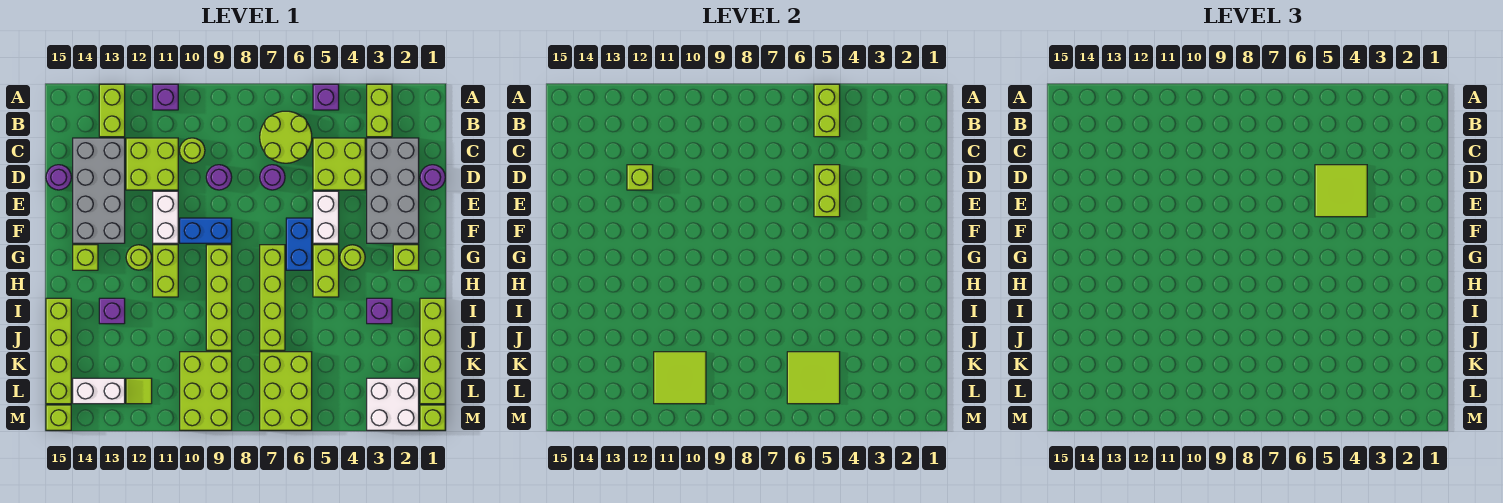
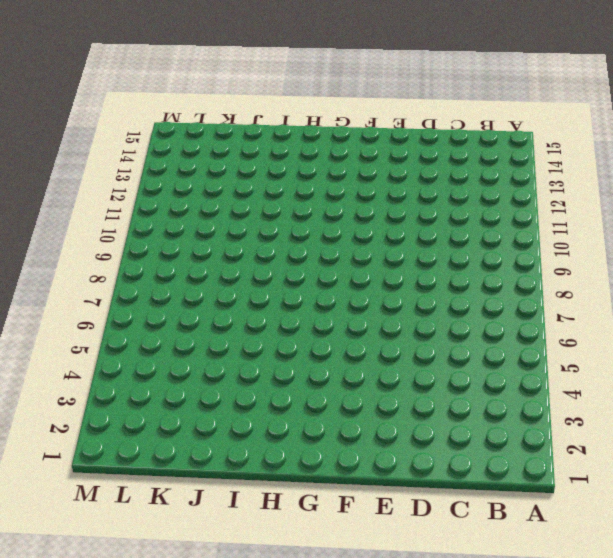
none -> lime brick A3:B3 level 1
none -> purple brick A5 level 1
none -> purple brick A11 level 1
none -> lime brick A13:B13 level 1

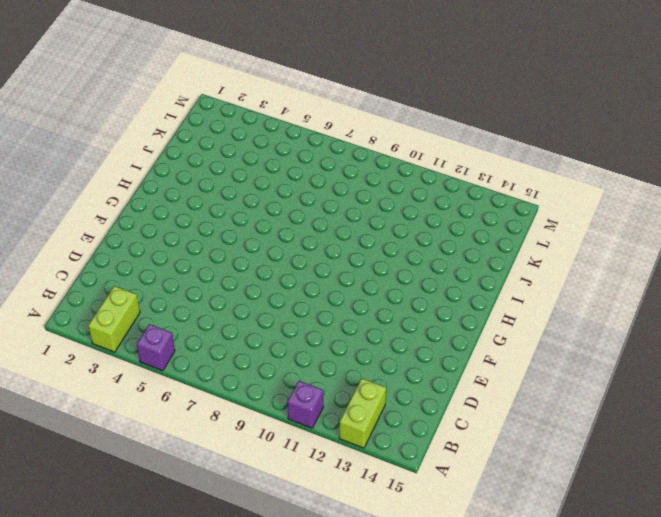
none -> lime round brick B6:C7 level 1
none -> grey brick C2:F3 level 1
none -> lime brick C4:D5 level 1
none -> lime round brick C10 level 1

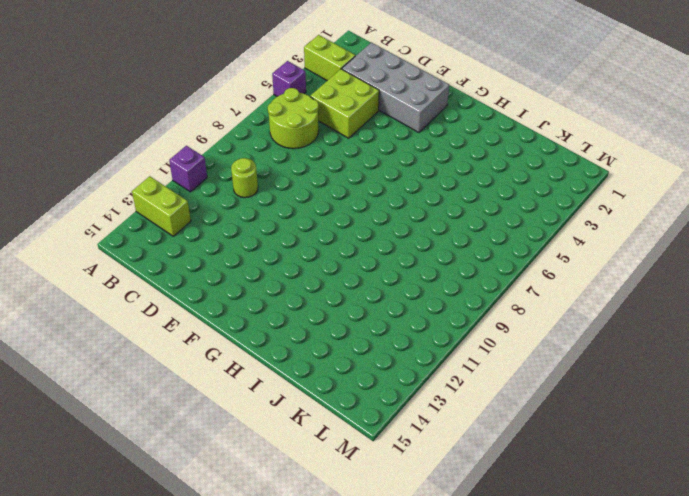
none -> lime brick C11:D12 level 1
none -> grey brick C13:F14 level 1
none -> purple round brick D1 level 1
none -> purple round brick D7 level 1

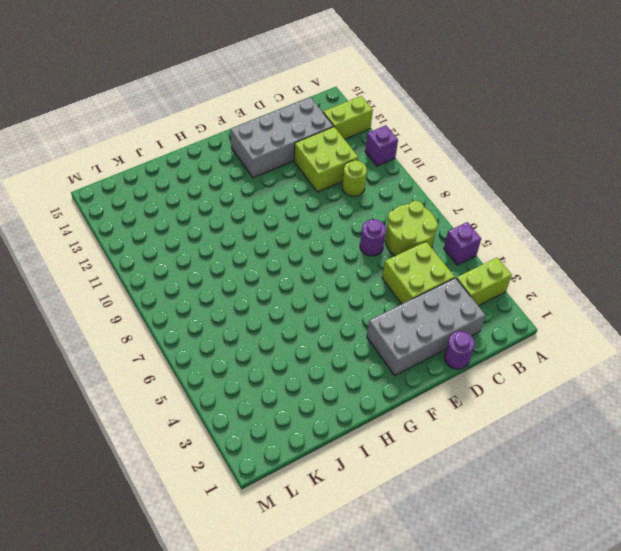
none -> purple round brick D9 level 1
none -> purple round brick D15 level 1
none -> white brick E5:F5 level 1
none -> white brick E11:F11 level 1

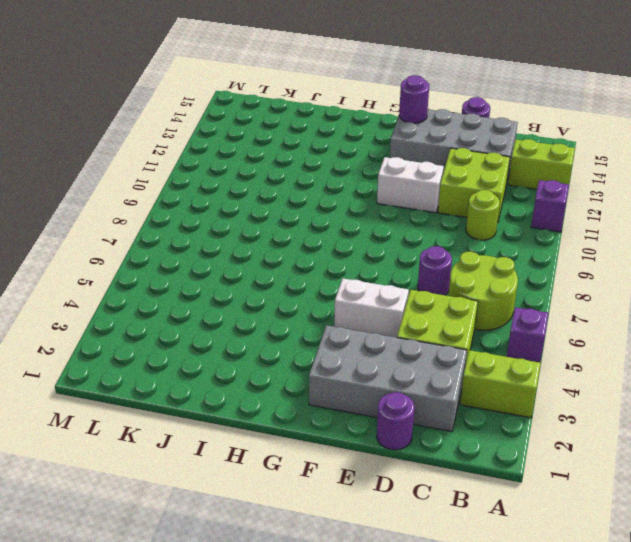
purple round brick F14 level 2 -> purple round brick D9 level 1
none -> blue brick F6:G6 level 1
none -> blue brick F9:F10 level 1
none -> lime brick G2 level 1
none -> lime round brick G4 level 1

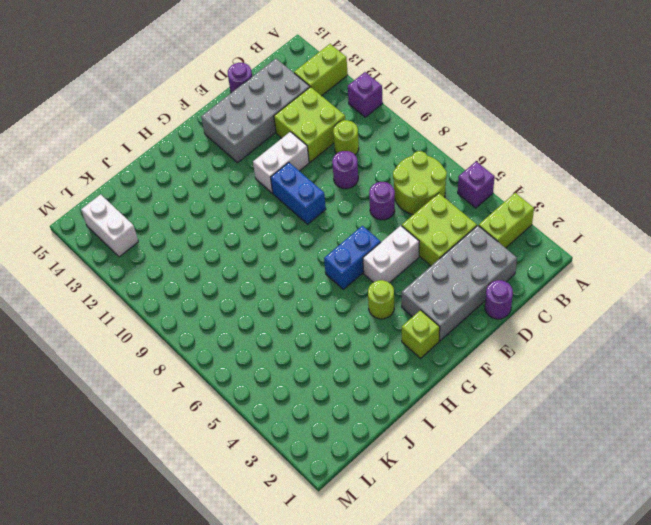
none -> lime brick G5:H5 level 1
none -> lime brick G7:J7 level 1
none -> lime brick G9:J9 level 1
none -> lime brick G11:H11 level 1

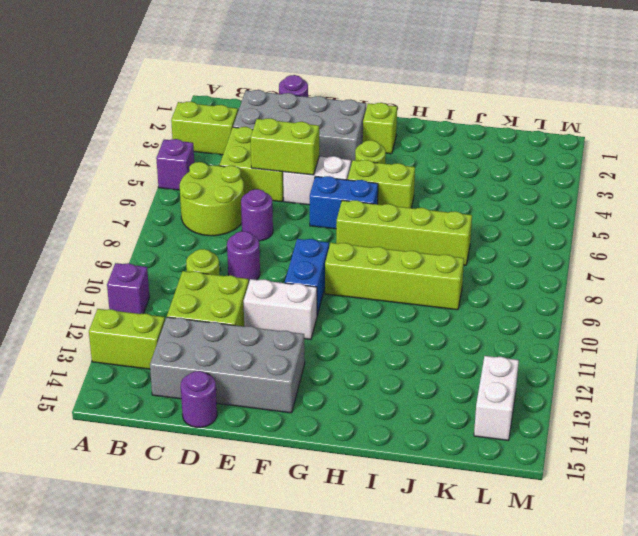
none -> lime brick G11:H11 level 1
none -> lime round brick G12 level 1
none -> lime brick G14 level 1
none -> lime brick I1:L1 level 1

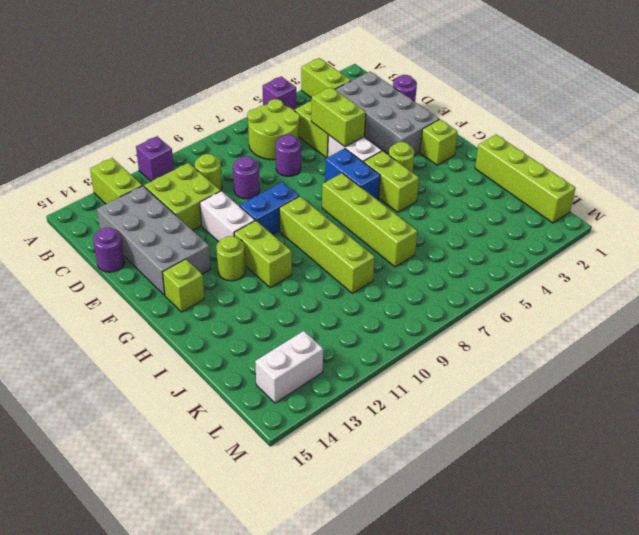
none -> purple brick I3 level 1
none -> purple brick I13 level 1
none -> lime brick I15:L15 level 1
none -> lime brick K6:M7 level 1

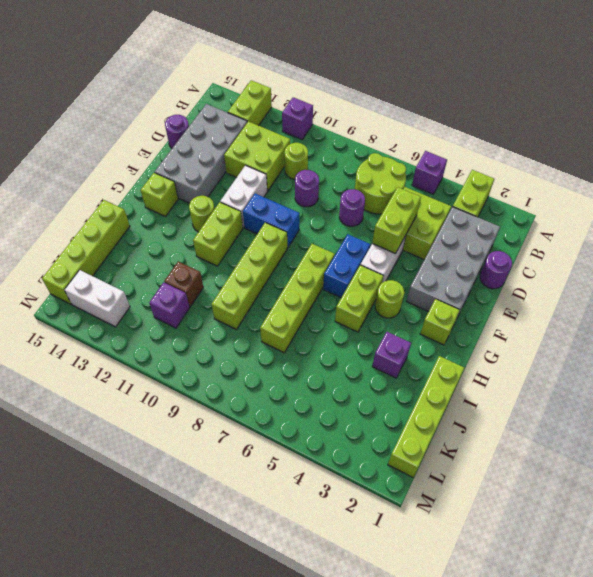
brown brick J11 level 1 -> none
purple brick K11 level 1 -> purple brick I13 level 1
none -> lime brick K6:M7 level 1
none -> lime brick K9:M10 level 1
none -> white brick L2:M3 level 1
none -> lime tile L12 level 1

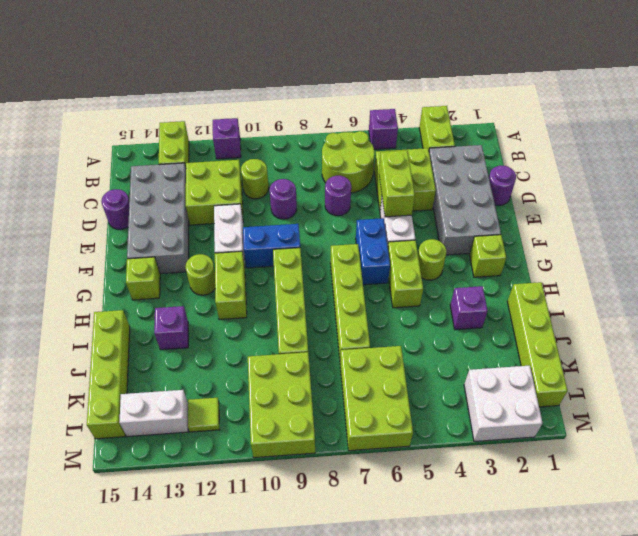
none -> lime brick M1 level 1
none -> lime brick M15 level 1
none -> lime brick A5:B5 level 2
none -> lime brick D12 level 2

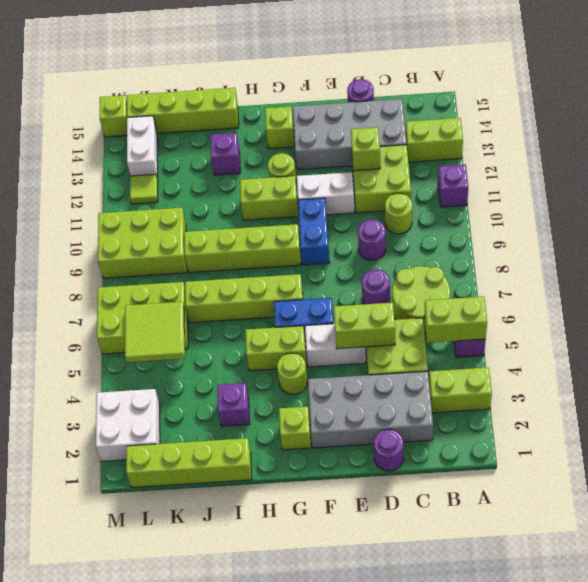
none -> lime brick M1 level 1
none -> lime tile K10:L11 level 2
none -> lime tile D4:E5 level 3

